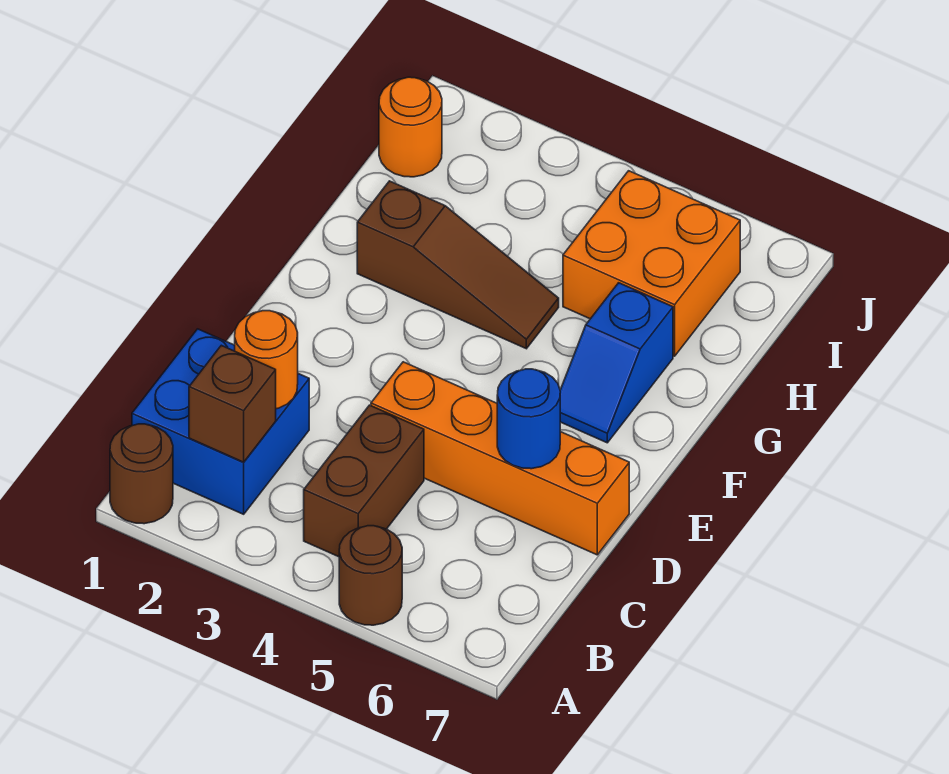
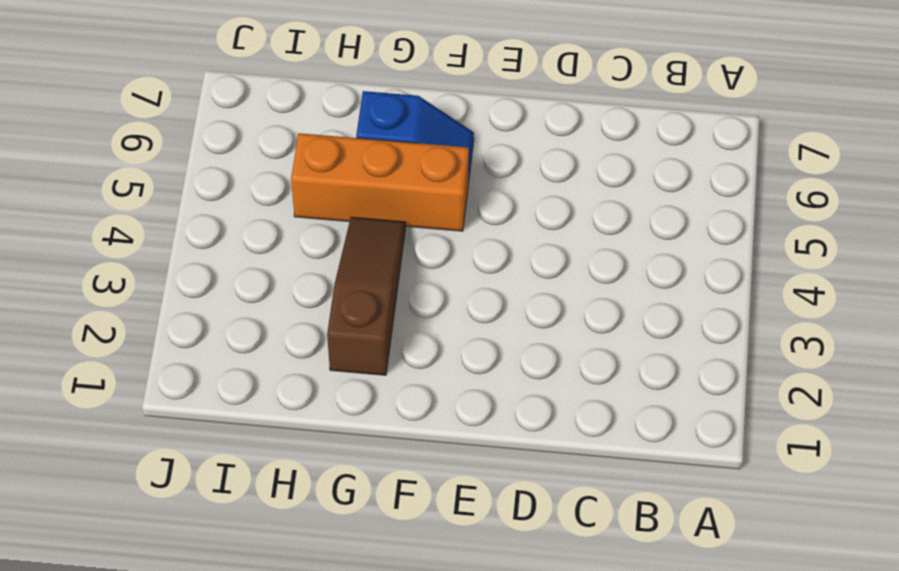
orange brick F5:H5 level 1 -> orange brick H5:I6 level 1
none -> brown round brick A1 level 1
none -> brown round brick A5 level 1
none -> blue brick B1:C2 level 1

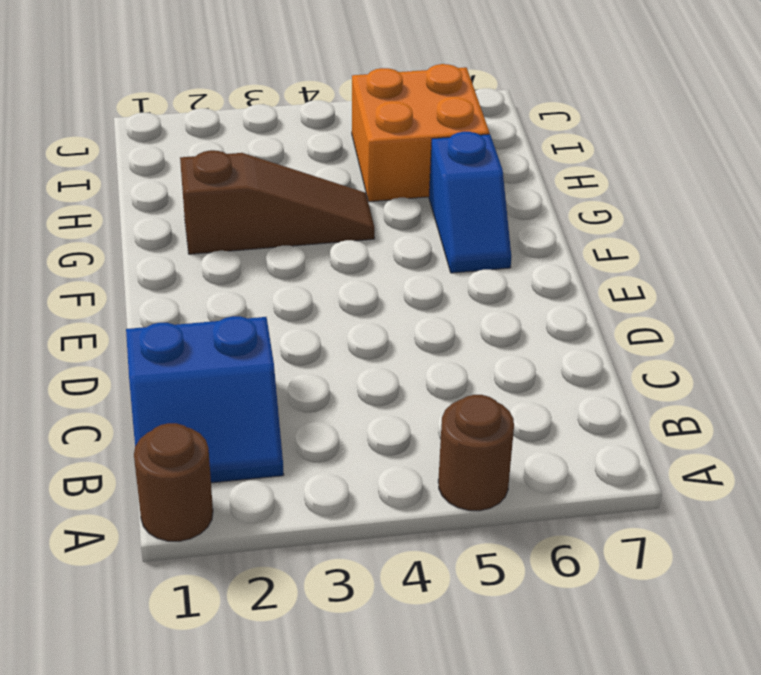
blue slope B1:C2 level 1 top C -> blue brick B1:C2 level 1
none -> brown brick B4:C4 level 1
none -> orange brick D4:D7 level 1
none -> orange round brick I1 level 1

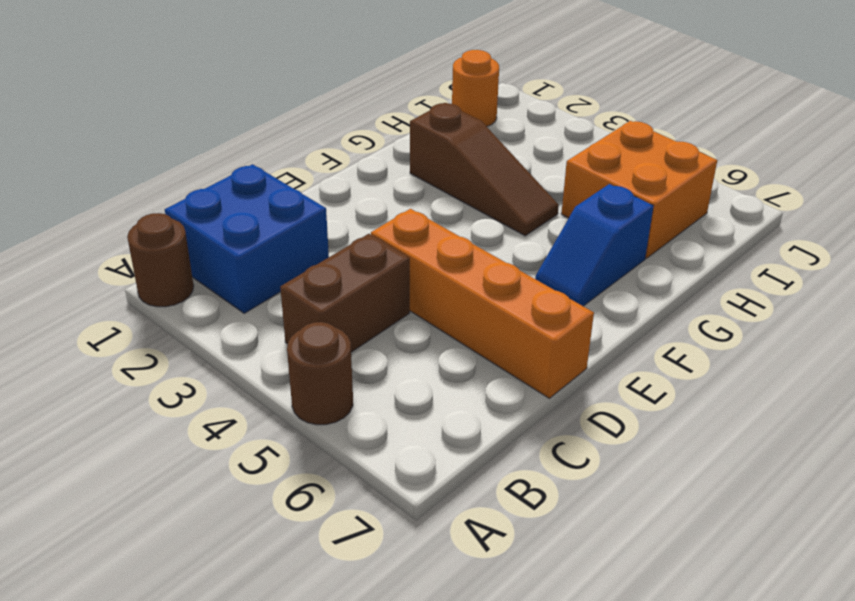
none -> brown brick B2 level 2
none -> orange round brick C2 level 2
none -> blue round brick D6 level 2

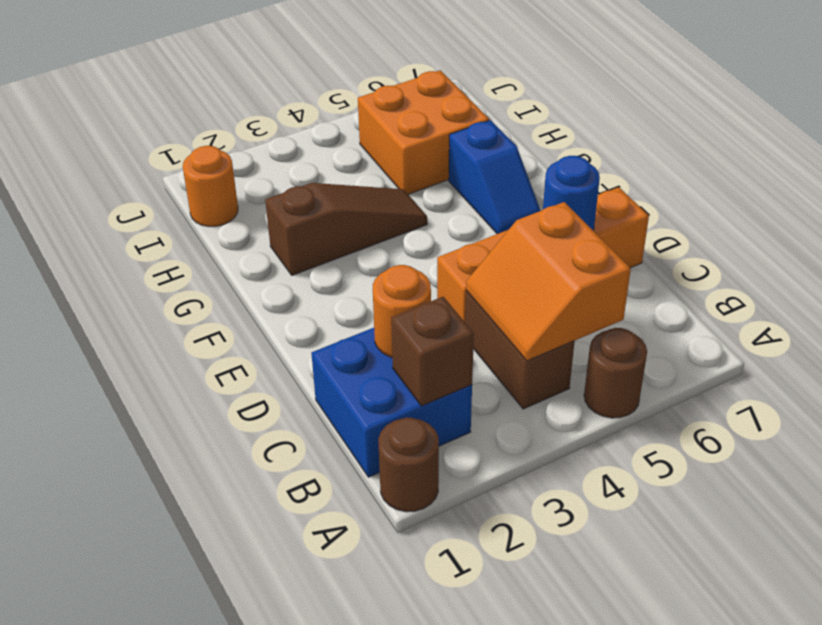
orange slope B4:C5 level 2 top 5 -> none

